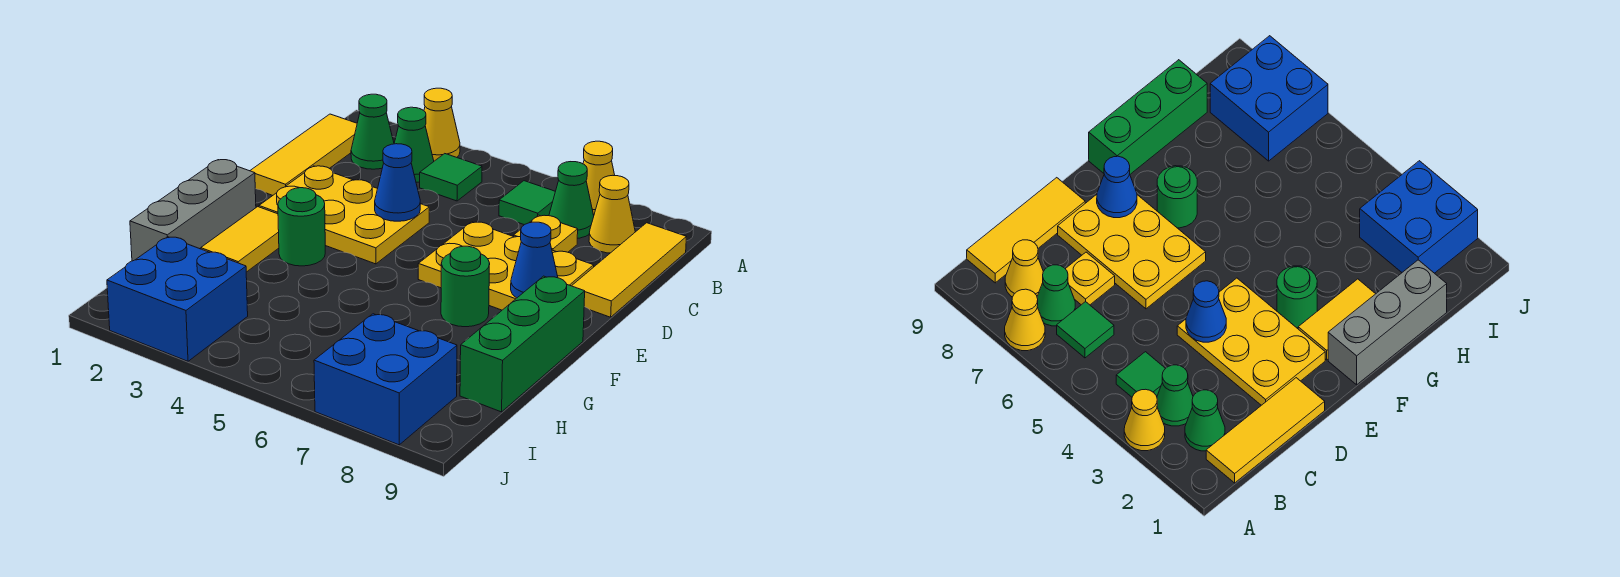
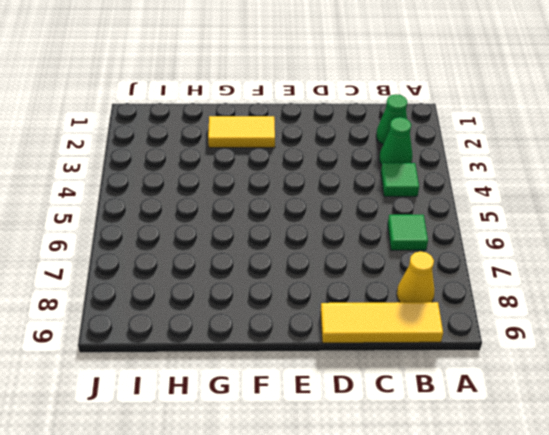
none -> yellow cone A3 level 1
none -> yellow cone A7 level 1
none -> yellow tile B1:D1 level 1

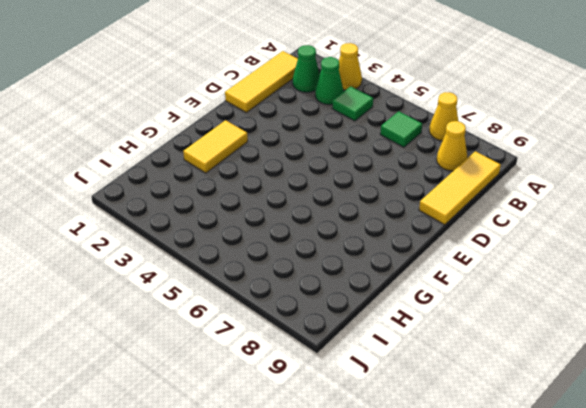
none -> green cone B7 level 1
none -> yellow plate C7 level 1
none -> yellow plate D2:E4 level 1

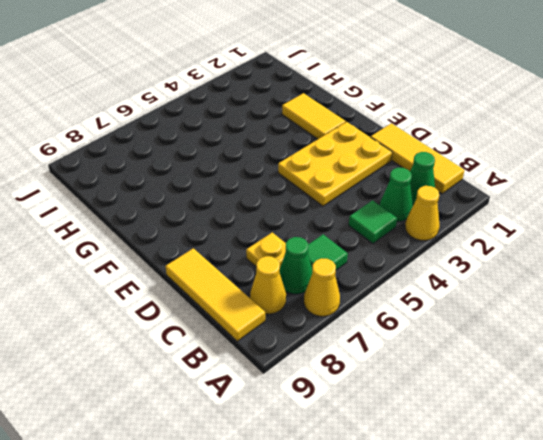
none -> yellow plate D6:E8 level 1
none -> grey brick F1:H1 level 1
none -> green round brick F3 level 1

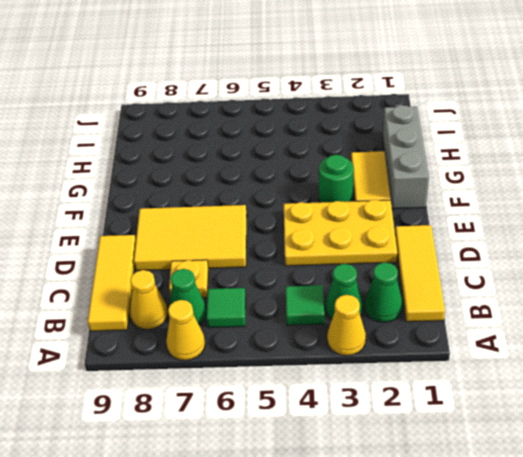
yellow tile D6:E8 level 1 -> yellow plate D6:E8 level 1
none -> green round brick F7 level 1
none -> green brick F9:H9 level 1
none -> blue brick I2:J3 level 1

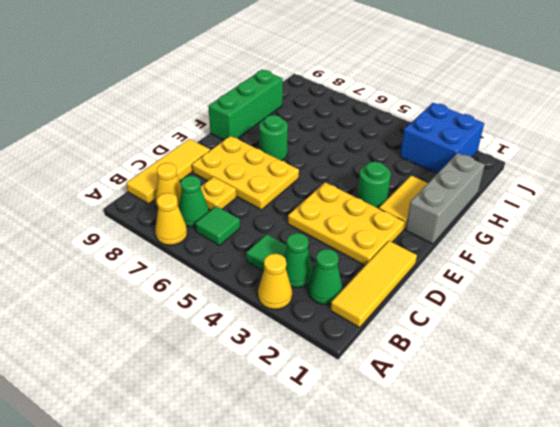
none -> blue brick I7:J8 level 1
none -> blue cone D4 level 2
none -> blue cone E8 level 2

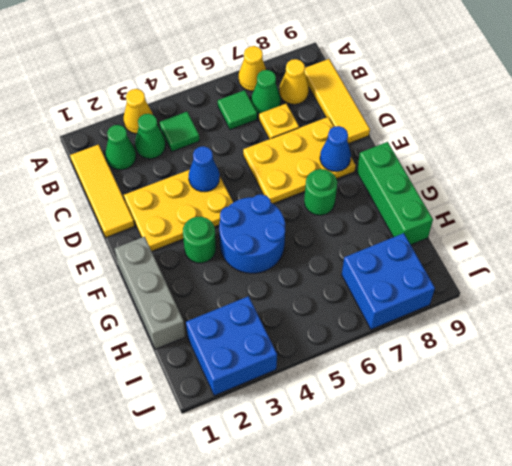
blue round brick F4:G5 level 1 -> none
none -> yellow tile F2:G2 level 1

